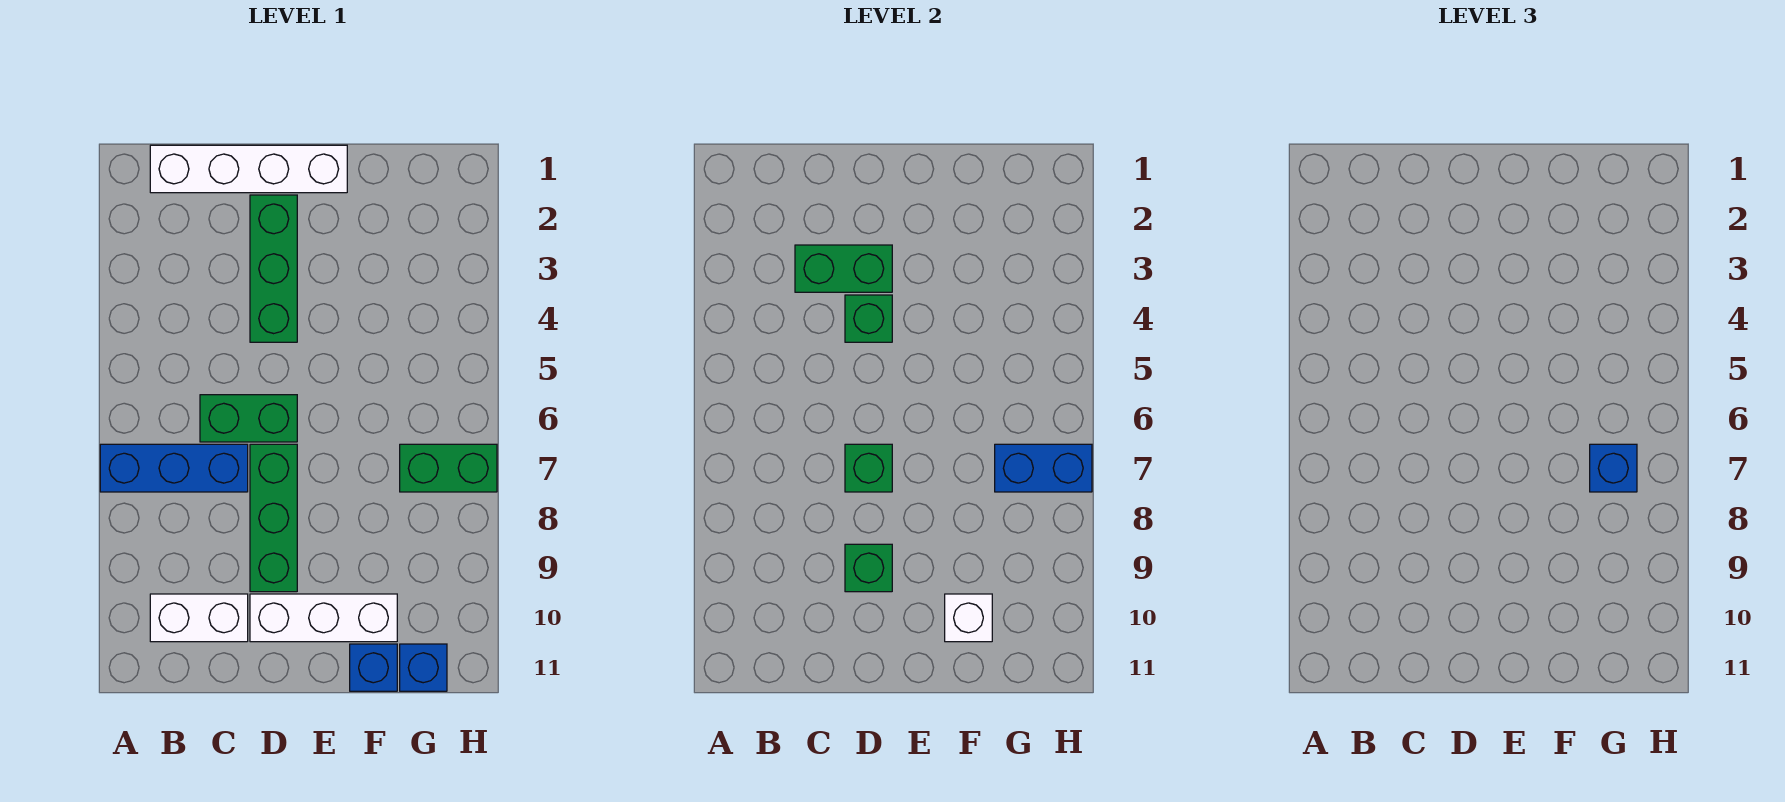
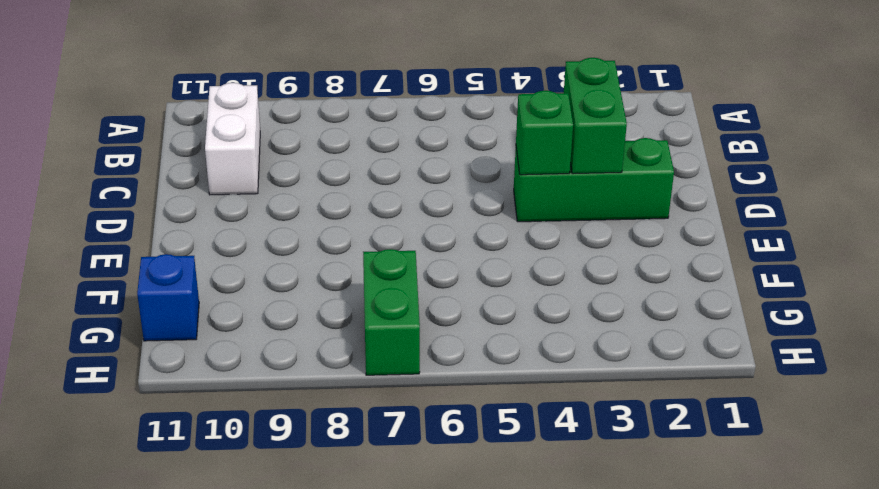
none -> blue brick A7:C7 level 1
none -> white brick B1:E1 level 1
none -> green brick C6:D6 level 1

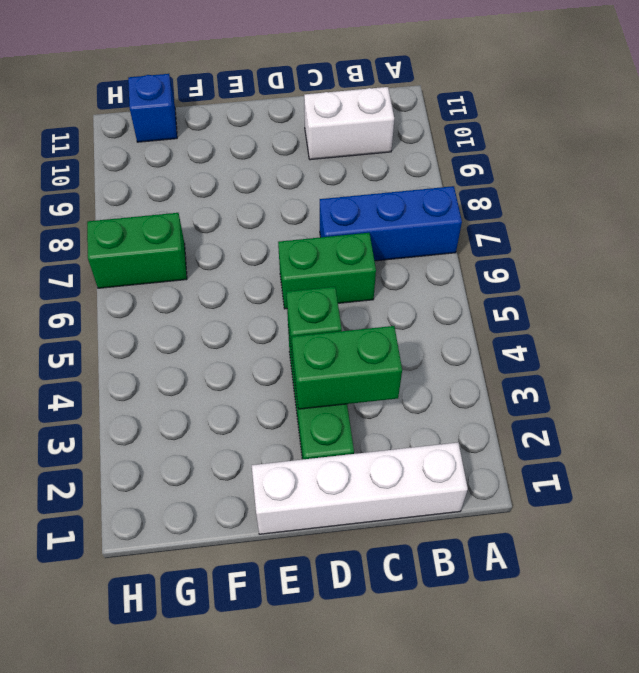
none -> green brick D7:D9 level 1
none -> white brick D10:F10 level 1
none -> blue brick F11 level 1

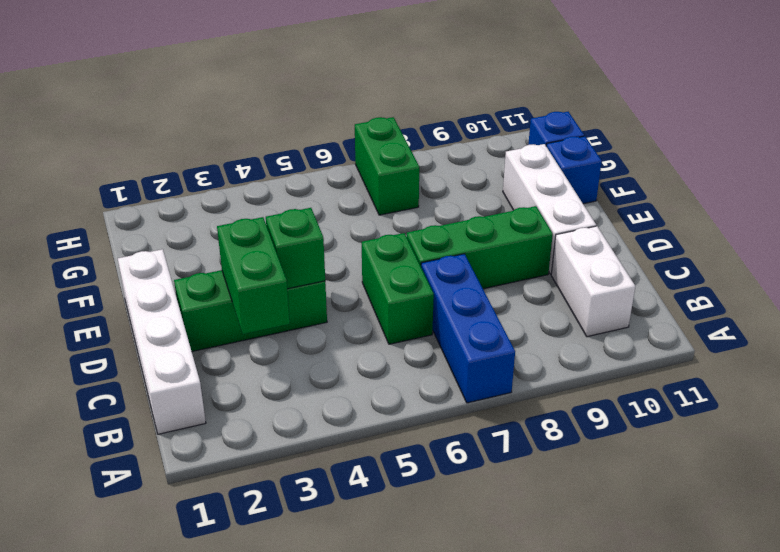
none -> green brick D7 level 2
none -> green brick D9 level 2
none -> white brick F10 level 2

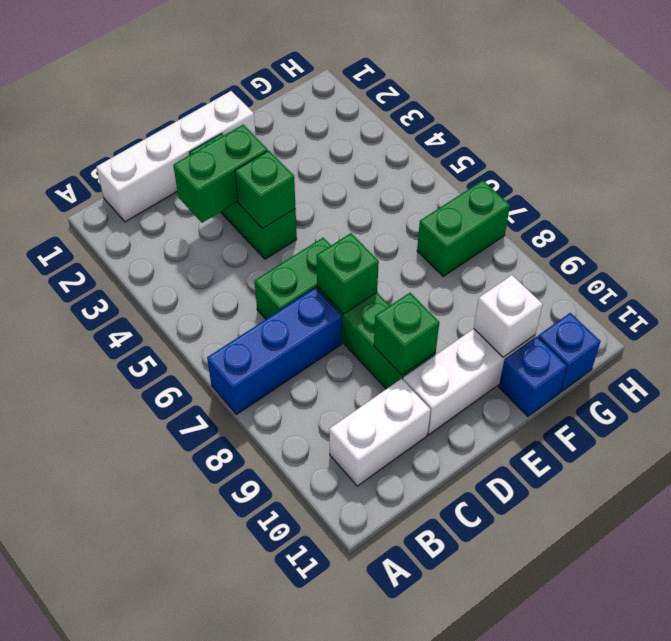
none -> blue brick G7:H7 level 2
none -> blue brick G7 level 3

